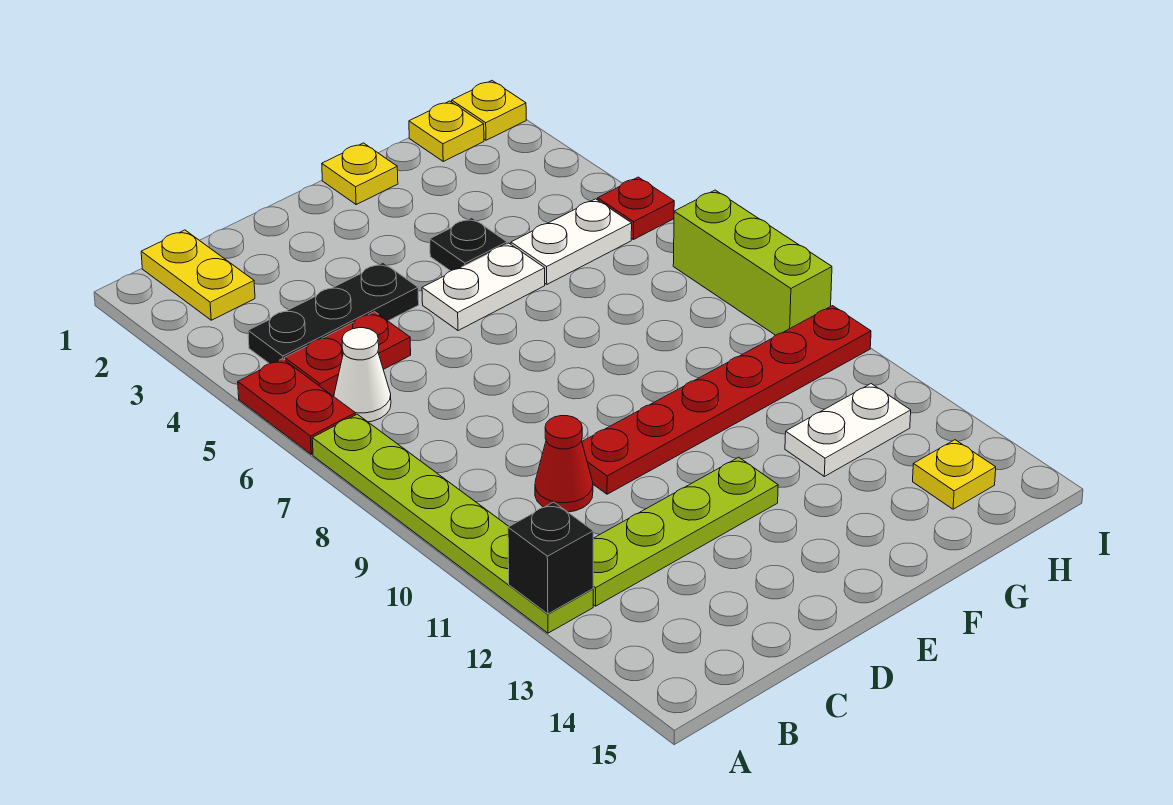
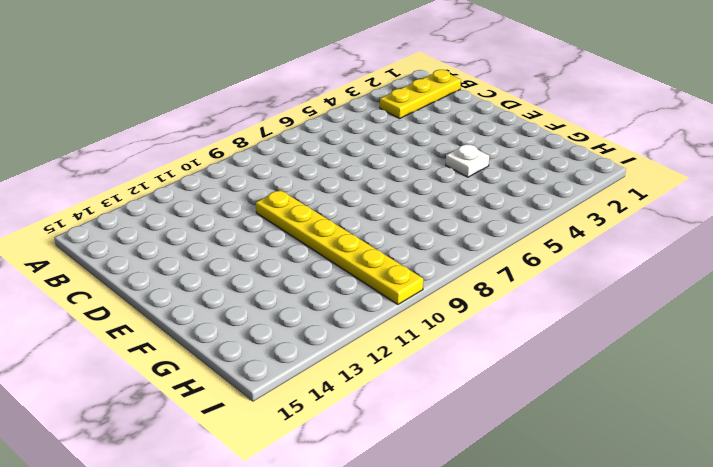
yellow plate B1:B3 level 1 -> yellow plate B1:B2 level 1
yellow plate D10:I10 level 1 -> red plate D10:I10 level 1
white plate F4 level 1 -> black plate F4 level 1
none -> red plate A5:A6 level 1
none -> lime plate A7:A12 level 1
none -> black plate B4:D4 level 1

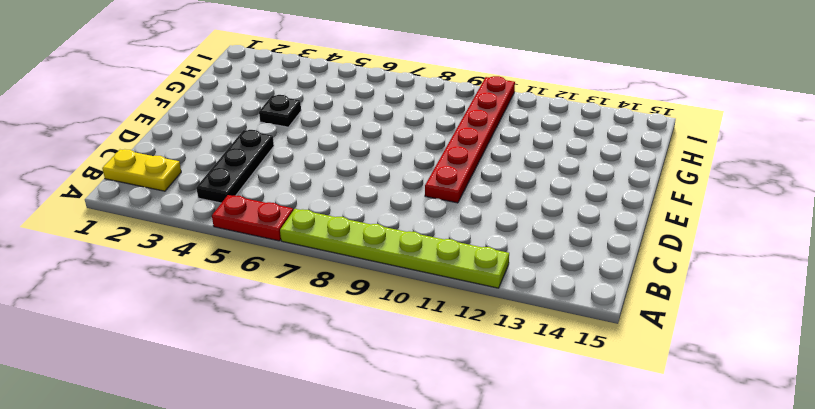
none -> red plate B5:C5 level 1
none -> white cone B6 level 1
none -> lime plate B12:E12 level 1

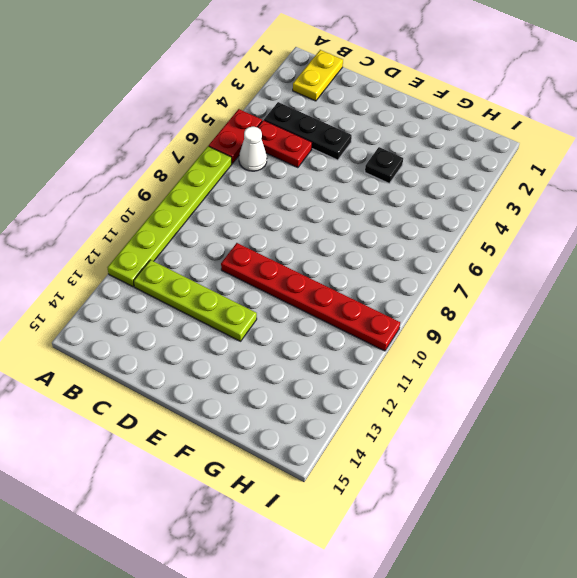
none -> red cone C10 level 1
none -> white plate E5:F5 level 1
none -> yellow plate F1 level 1

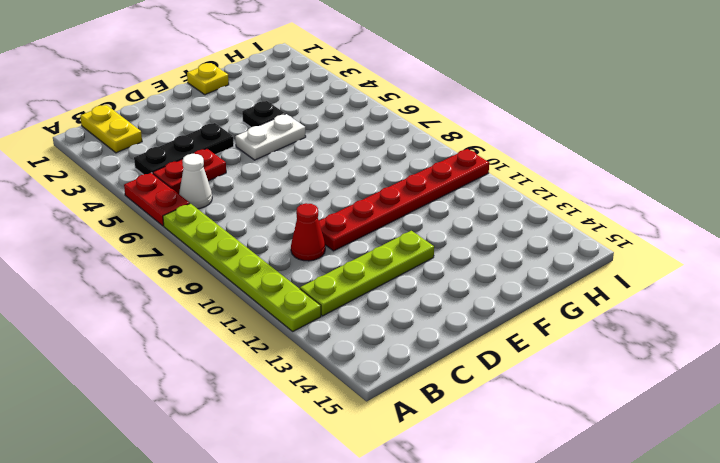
none -> white plate G5:H5 level 1
none -> white plate G12:H12 level 1
none -> yellow plate H1 level 1

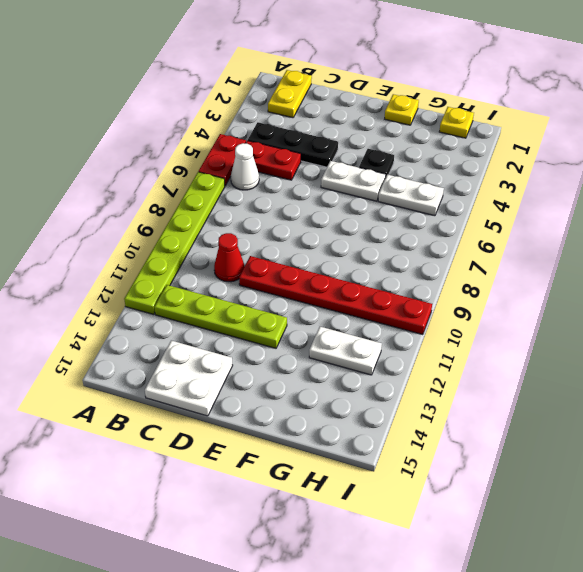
white plate C14:D15 level 1 -> none
none -> yellow plate H14 level 1
none -> yellow plate I1 level 1
none -> red plate I5 level 1

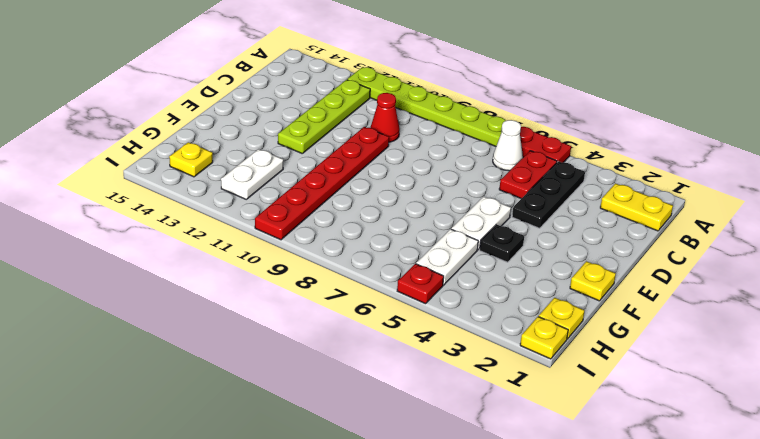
none -> lime brick I7:I9 level 1
none -> black brick A12 level 2

